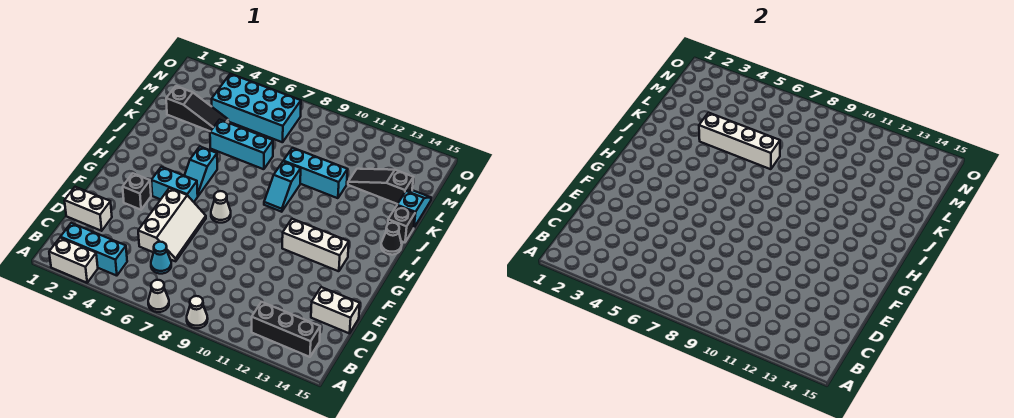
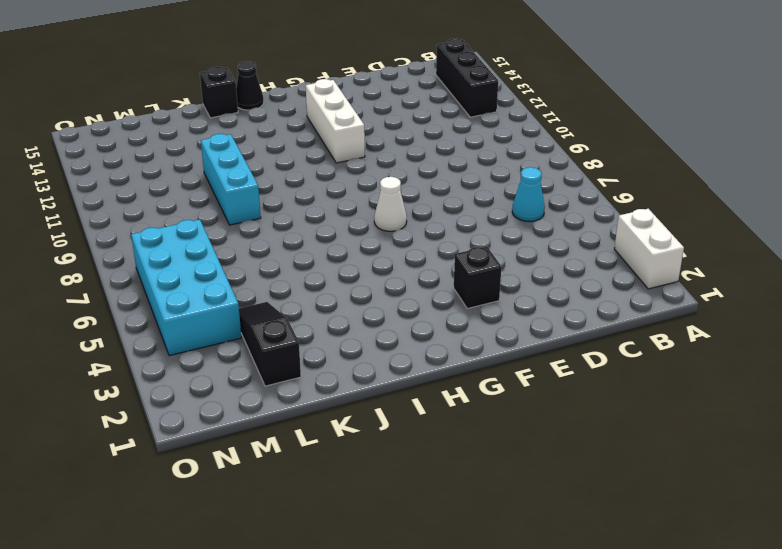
none -> white cone A7 level 1
none -> white cone A9 level 1
none -> cyan brick B2:B4 level 1

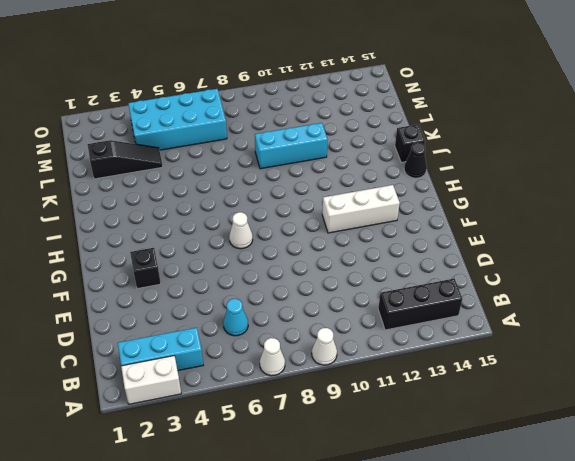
none -> white brick D1:D2 level 1
none -> white slope D5:F6 level 1 top 5
none -> white brick D14:D15 level 1

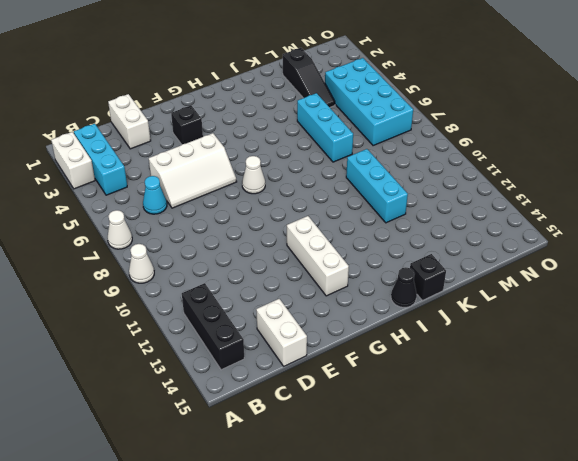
none -> cyan brick G4:G5 level 1
none -> cyan slope H5:I5 level 1 top I
none -> cyan slope I9:J9 level 1 top J

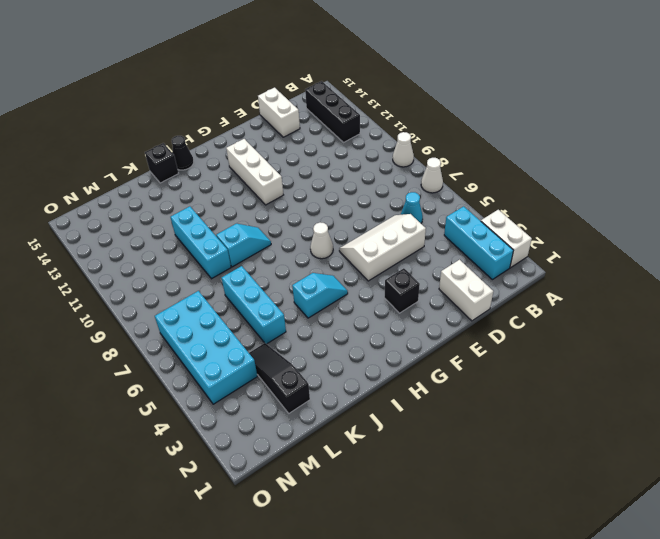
none -> cyan brick G4:G5 level 1
none -> cyan slope K15:L15 level 1 top K
none -> black slope L12:L14 level 1 top 14

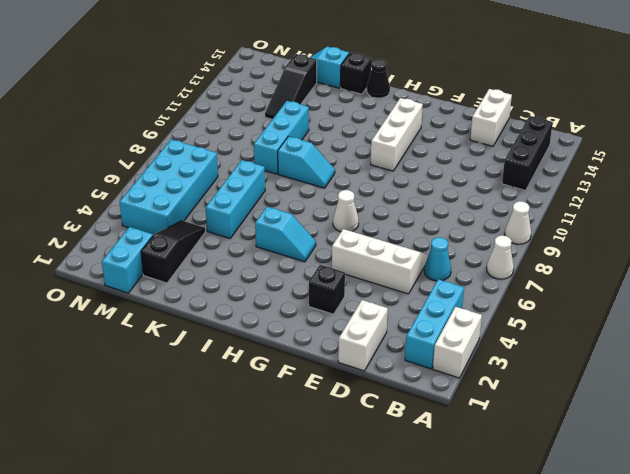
cyan brick M1:M2 level 1 -> cyan brick G4:G5 level 1
none -> white brick K4:K7 level 2

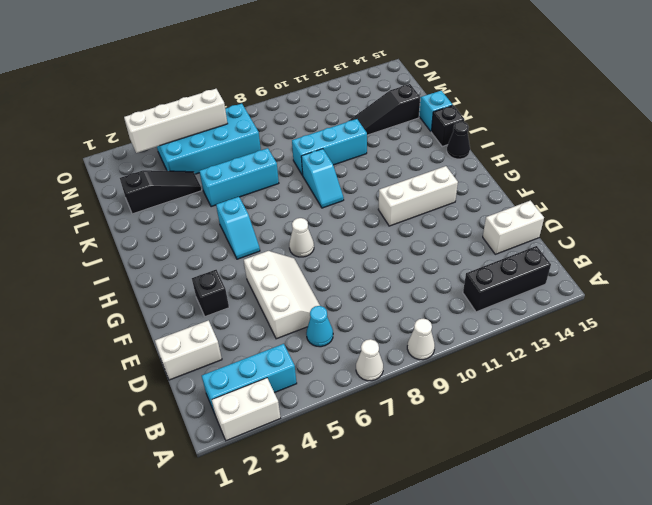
white brick N3:N6 level 2 -> white brick K4:K7 level 2
none -> cyan brick G4:G5 level 1

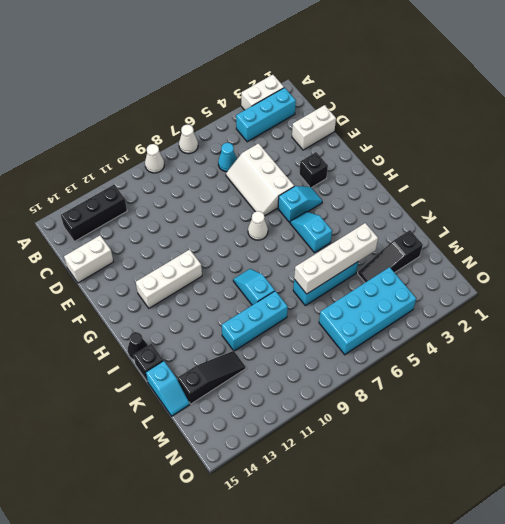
cyan slope G4:G5 level 1 top 5 -> cyan brick G4:G5 level 1

